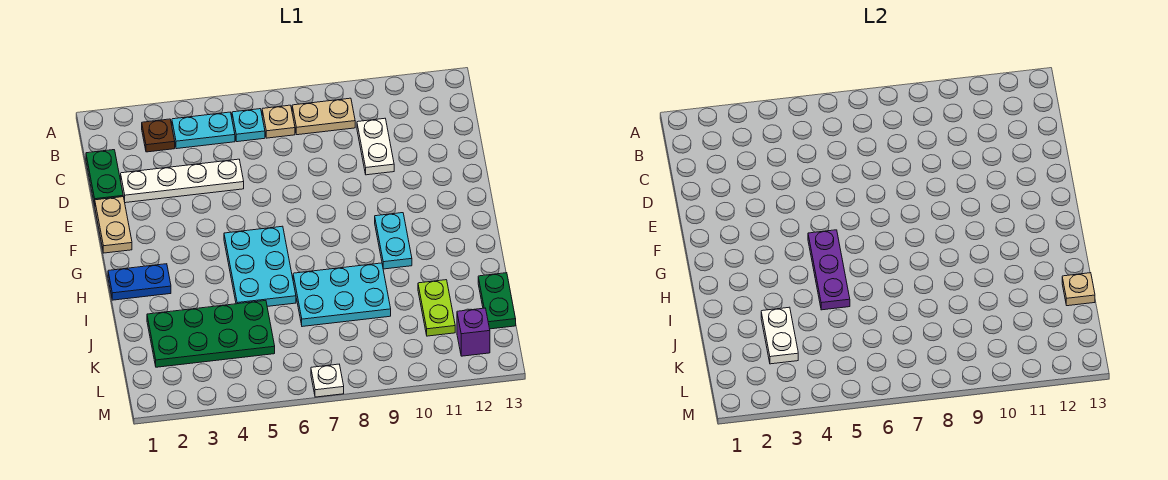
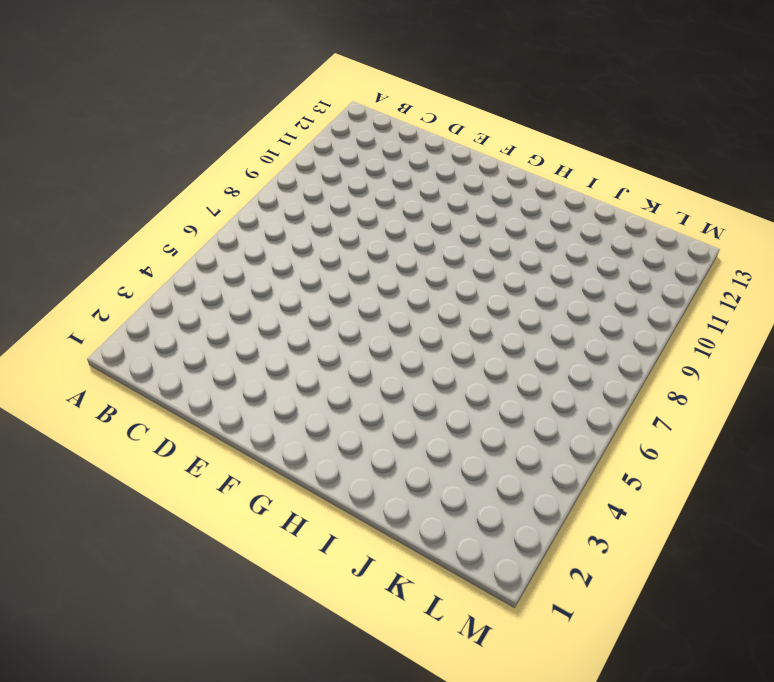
none -> brown plate B3 level 1
none -> cyan plate B4:B5 level 1
none -> cyan plate B6 level 1

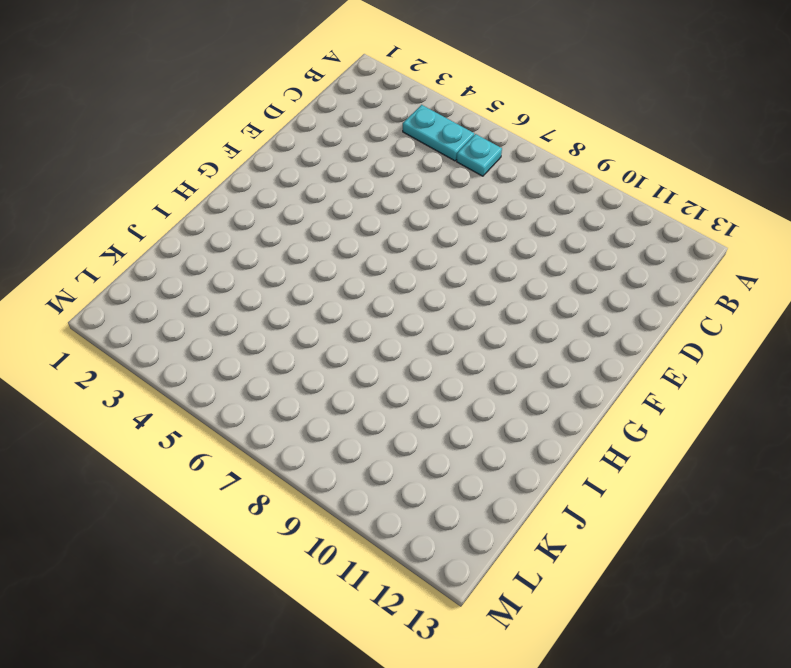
none -> brown plate B3 level 1
none -> tan plate B7 level 1
none -> tan plate B8:B9 level 1

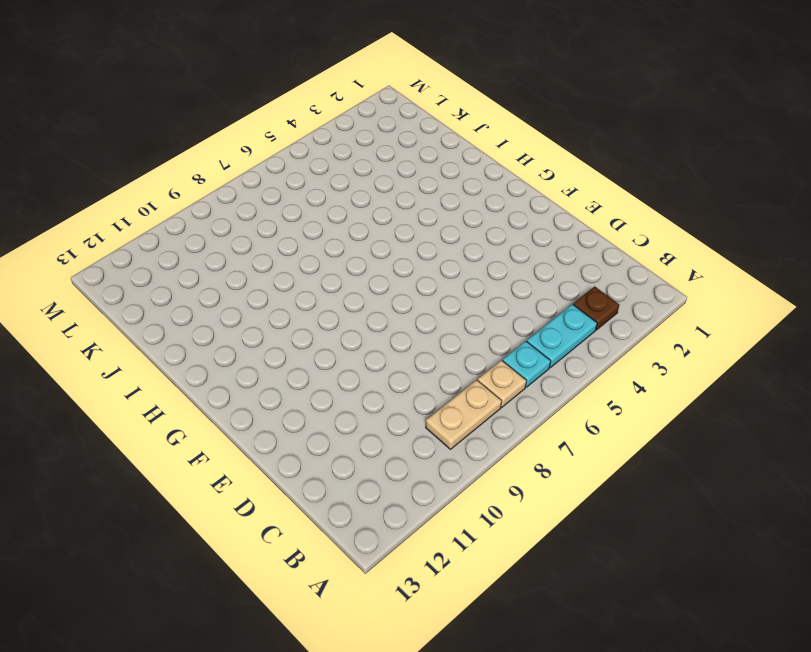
none -> green plate C1:D1 level 1
none -> white plate C10:D10 level 1
none -> white plate D2:D5 level 1

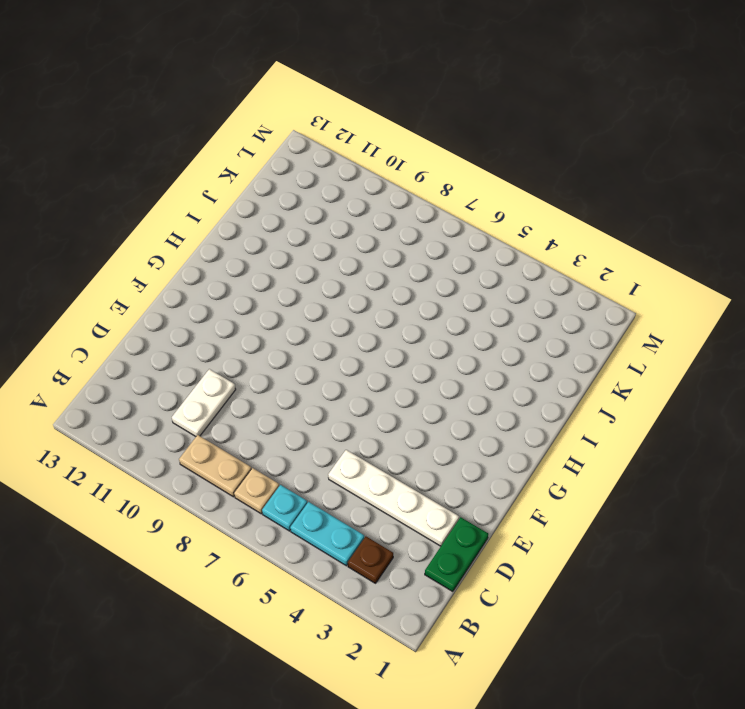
none -> tan plate E1:F1 level 1
none -> cyan plate G5:I6 level 1
none -> cyan plate G10:H10 level 1

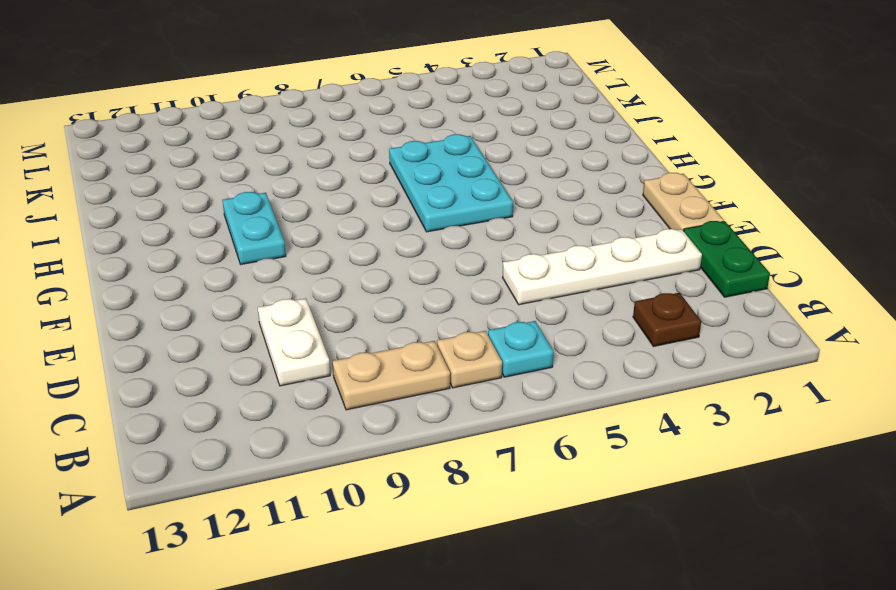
none -> cyan plate B4:B5 level 1
none -> blue plate H1:H2 level 1
none -> cyan plate I7:J9 level 1

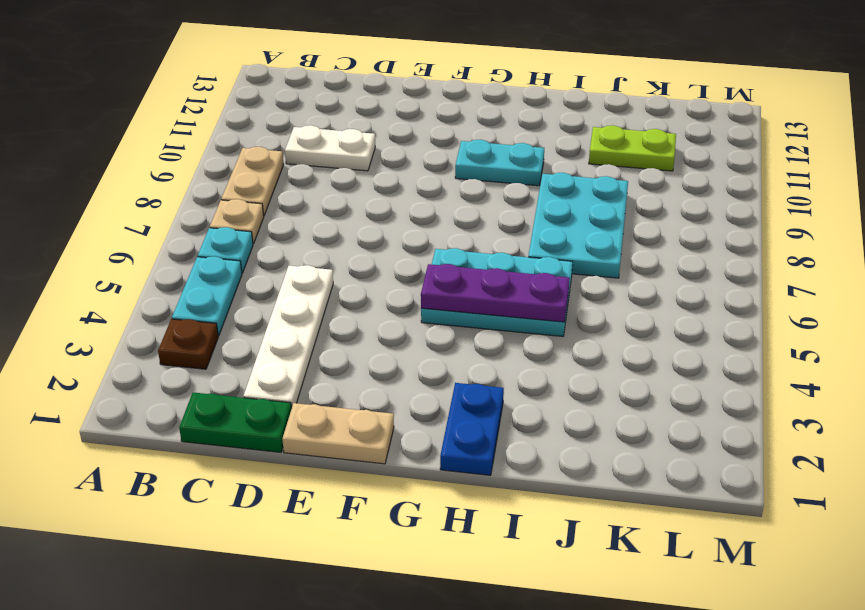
none -> green plate J2:K5 level 1
none -> green plate J13:K13 level 1
none -> purple brick L12 level 1

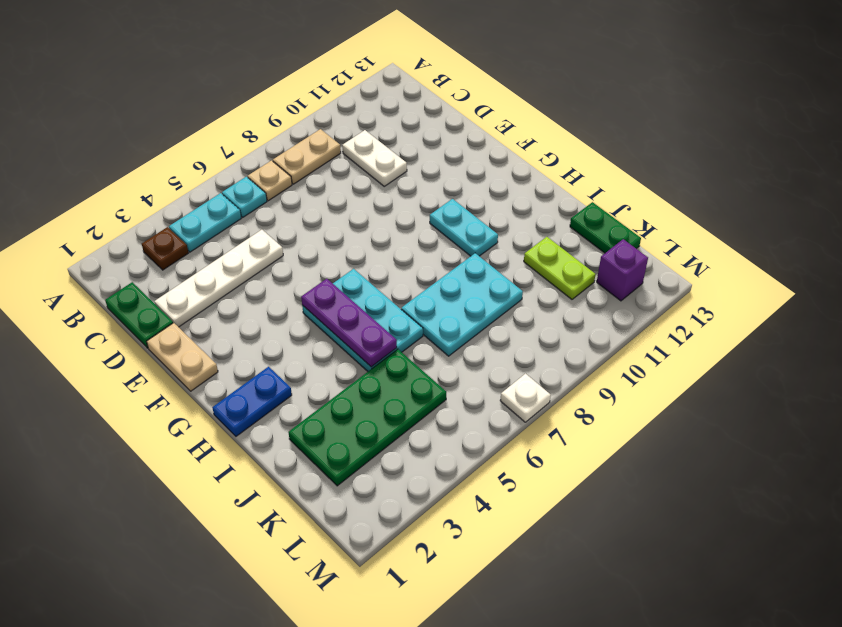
none -> white plate J3:K3 level 2
none -> tan plate J13 level 2

